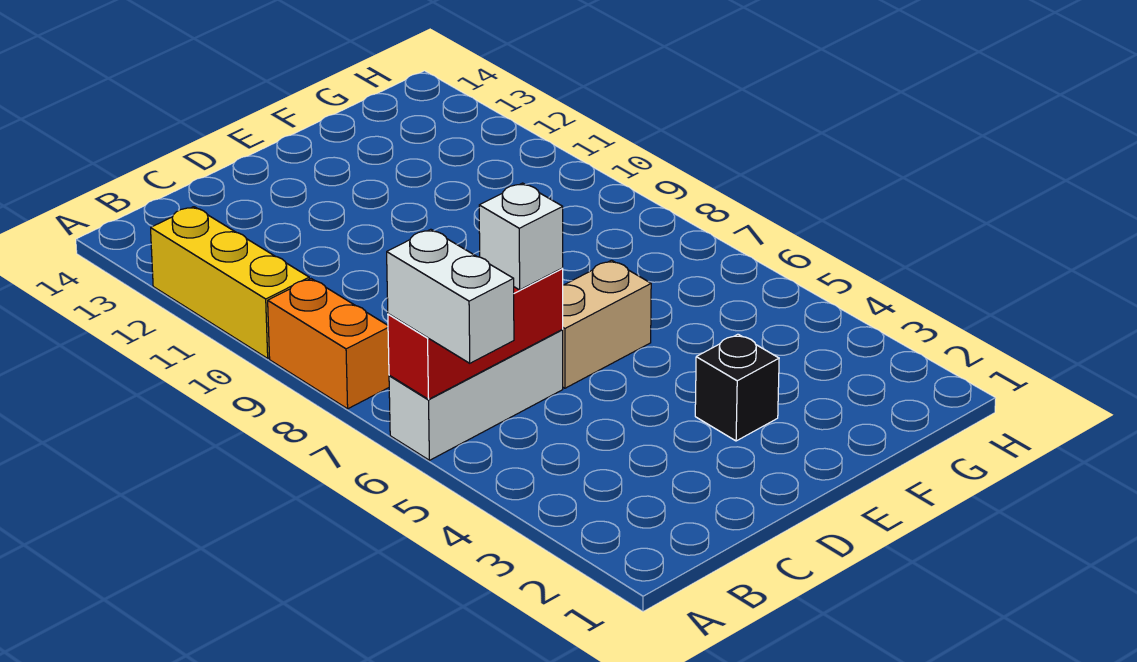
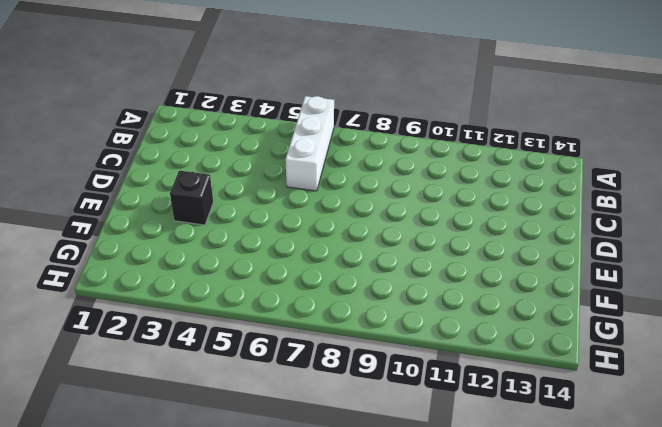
none -> orange brick A8:A9 level 1
none -> yellow brick A10:A12 level 1

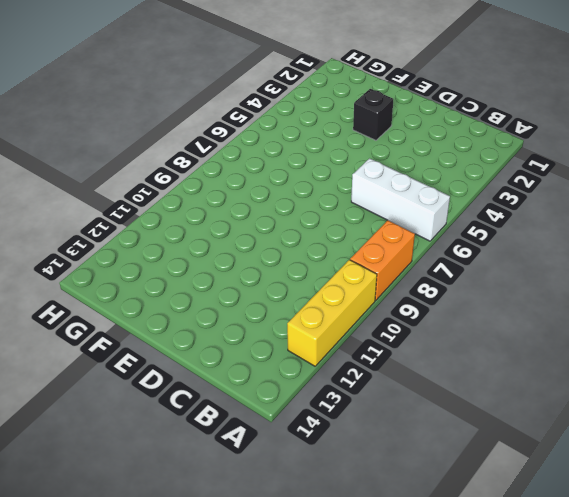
none -> tan brick D6:E6 level 1
none -> red brick A6:C6 level 2

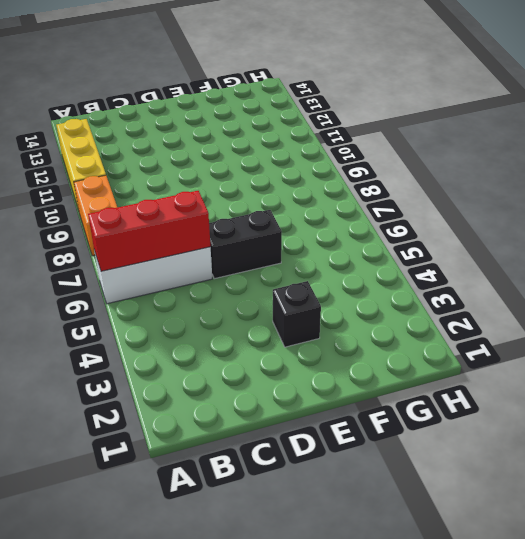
black brick D6:E6 level 1 -> tan brick D6:E6 level 1
none -> white brick A5:A6 level 3
none -> white brick C6 level 3

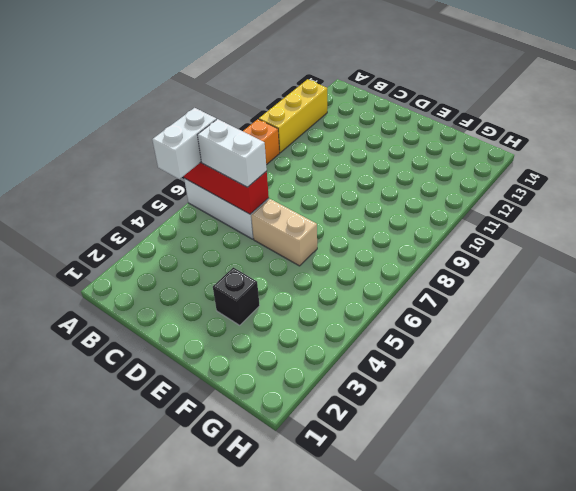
white brick B6:C6 level 3 -> white brick C6 level 3

